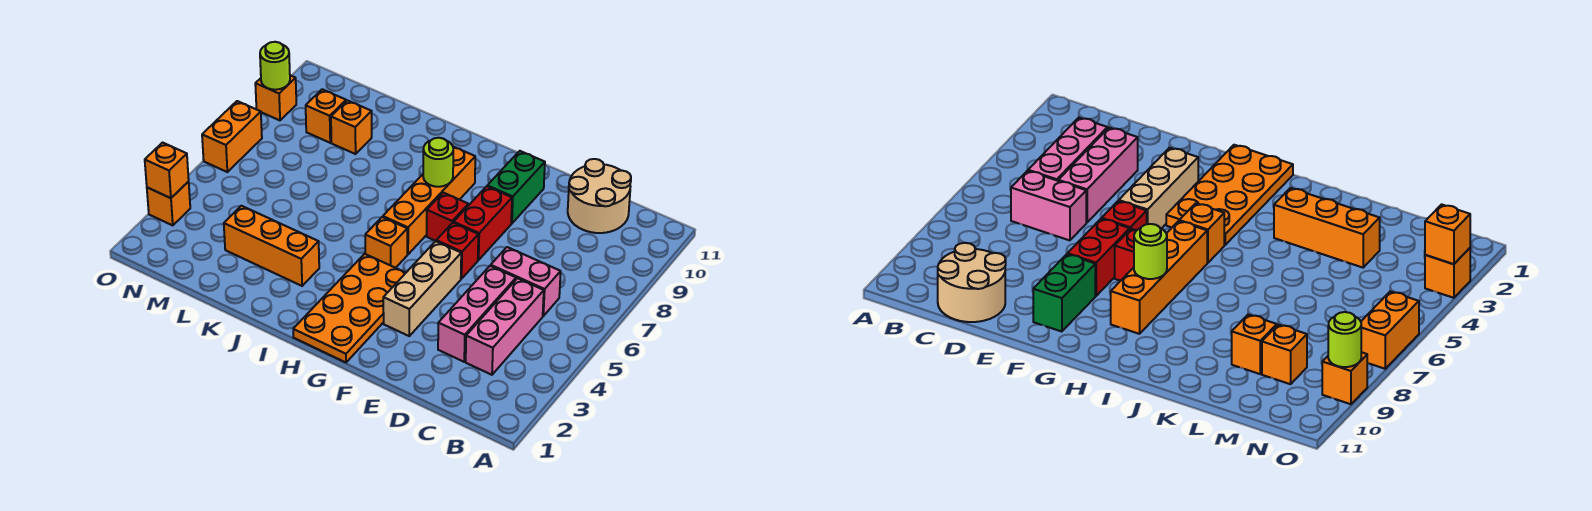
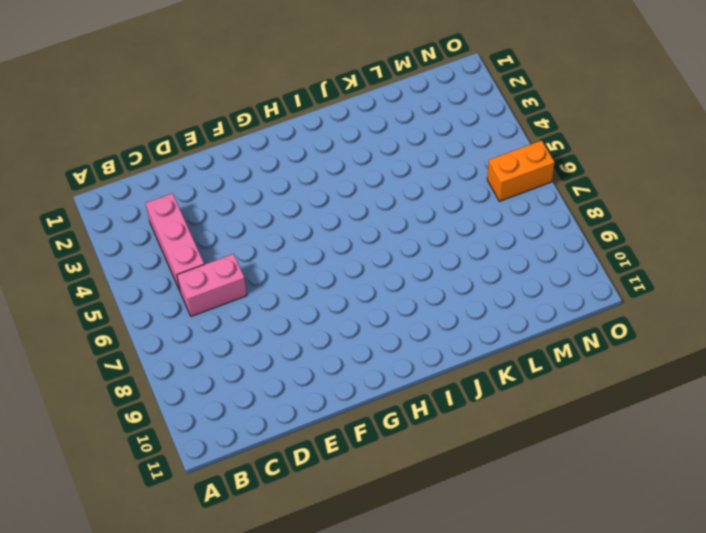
orange brick N6:O6 level 1 -> orange brick O6:O7 level 1
none -> tan round brick C10:D11 level 1
none -> pink brick D3:D5 level 1
none -> tan brick F3:F5 level 1

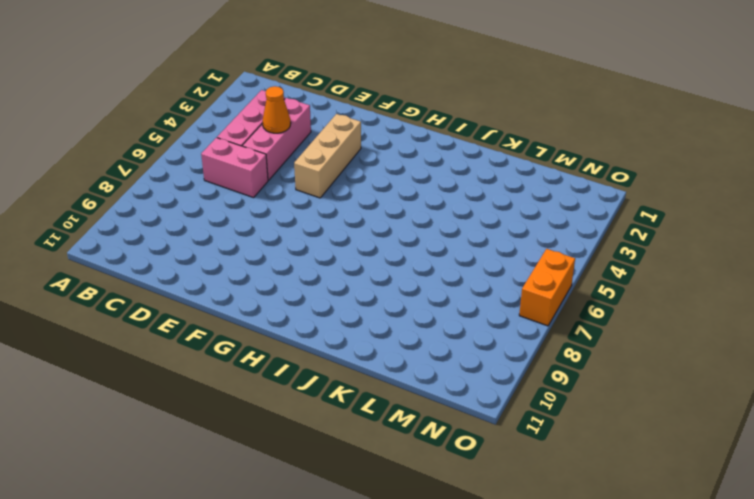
orange cone D4 level 2 -> none
none -> tan round brick C10:D11 level 1
none -> red brick F6 level 1
none -> red brick F7:F8 level 1

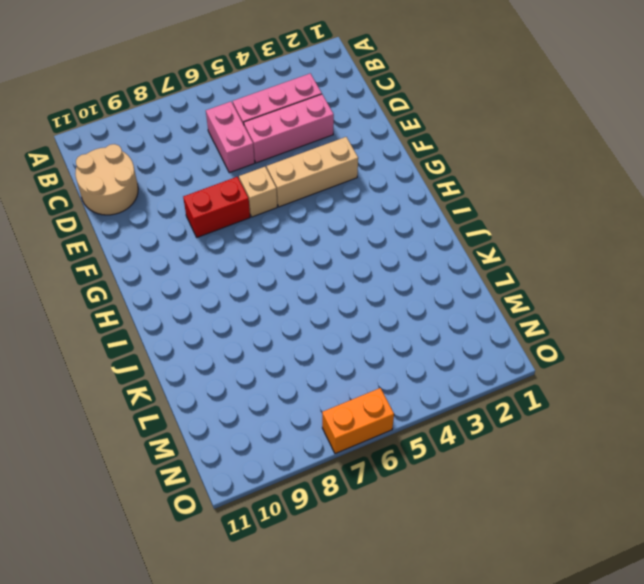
tan brick F6 level 1 -> red brick F6 level 1
none -> green brick F9:F10 level 1
none -> orange plate G1:H4 level 1
none -> red brick G7 level 1

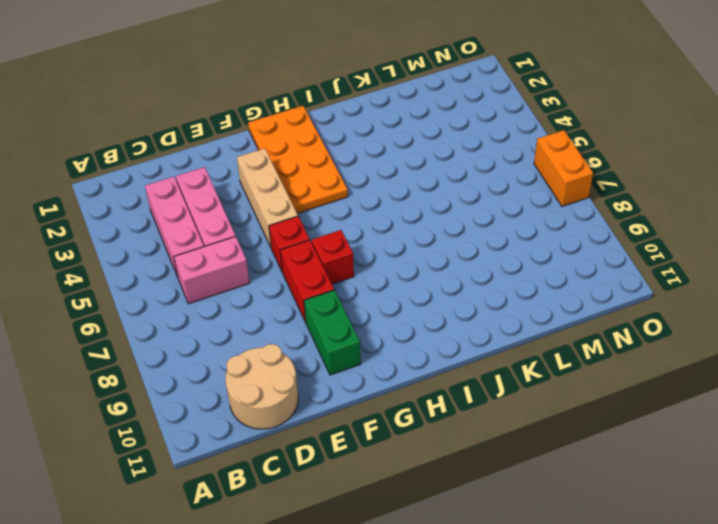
none -> orange brick H5 level 1
none -> orange brick H6:H9 level 1
none -> orange brick J3:L3 level 1

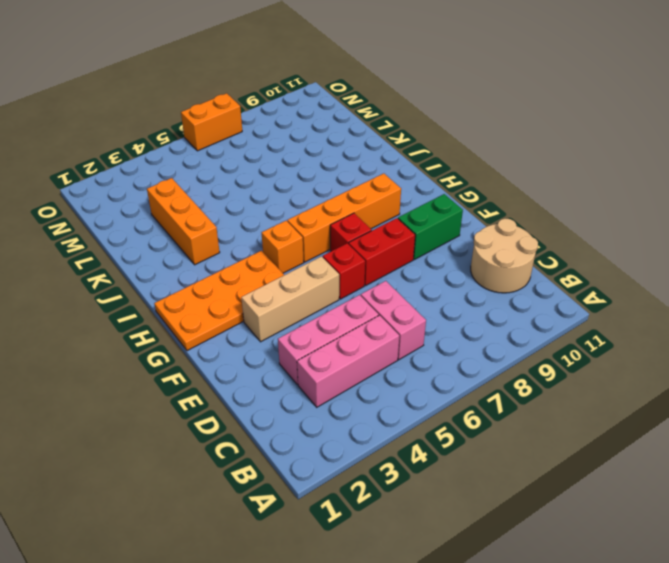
none -> orange brick L9 level 1
none -> orange brick M9 level 1
none -> orange brick O3 level 1

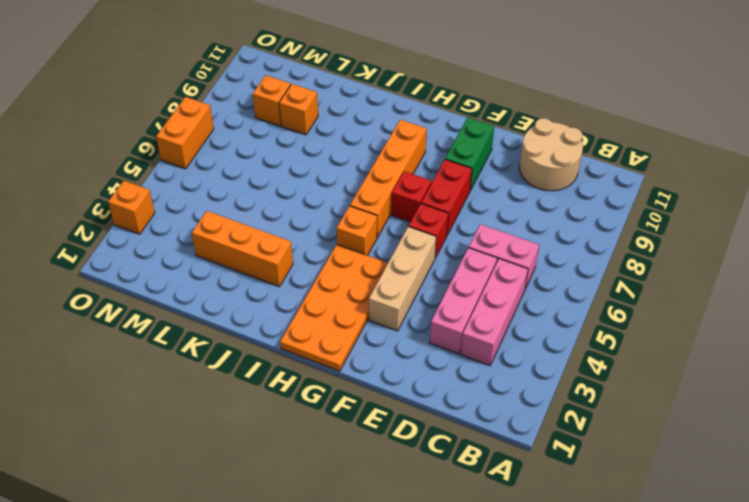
none -> orange brick O9 level 1
none -> lime round brick H8 level 2
none -> orange brick O3 level 2

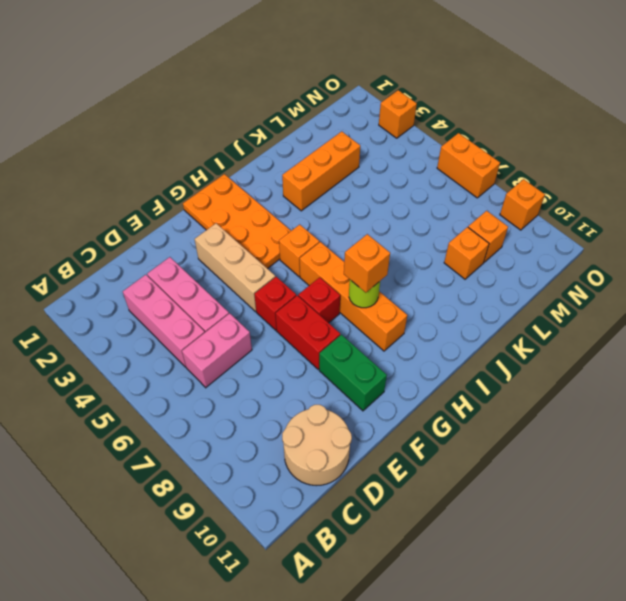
orange brick H8 level 3 -> orange brick O3 level 2
none -> lime round brick O9 level 2

